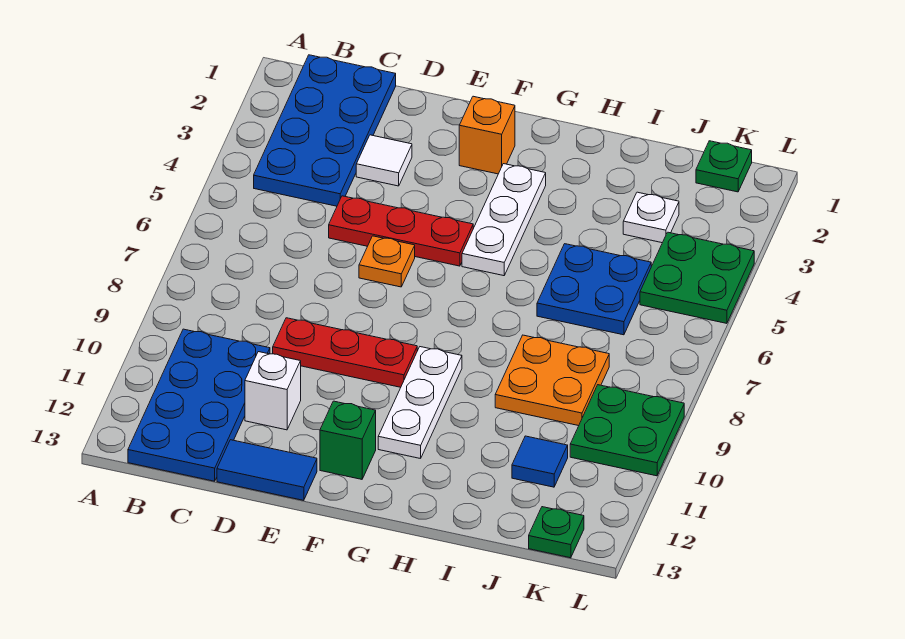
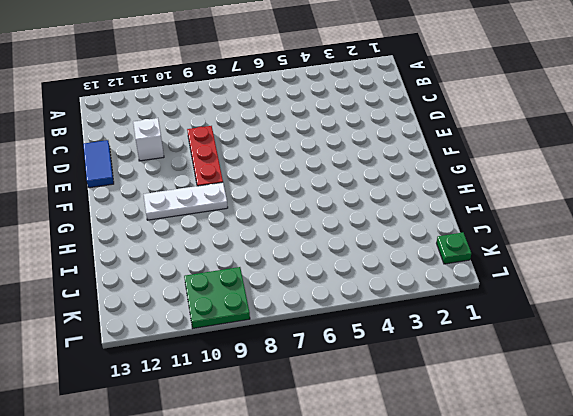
none -> blue plate B1:C4 level 1
none -> blue plate B10:C13 level 1
none -> white tile D3 level 1

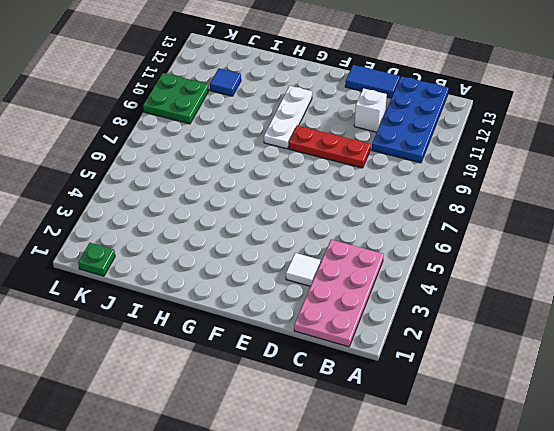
pink plate B1:C4 level 1 -> blue plate B1:C4 level 1
none -> red plate D5:F5 level 1
none -> orange plate E6 level 1
none -> orange brick F2 level 1

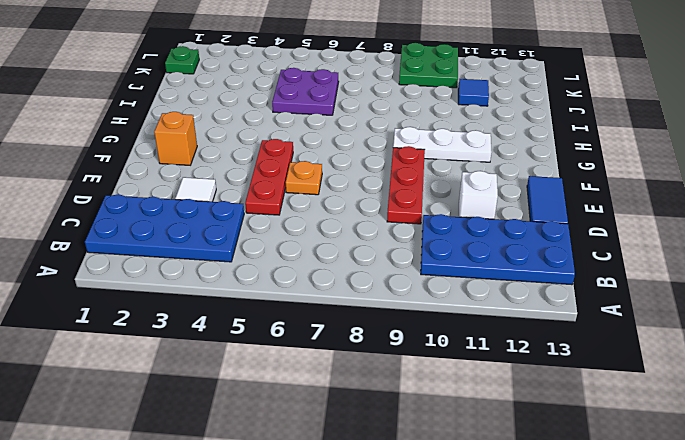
purple plate I5:J6 level 1 -> blue plate I5:J6 level 1
none -> green brick F12 level 1
none -> white plate G3:G5 level 1
none -> orange plate I8:J9 level 1

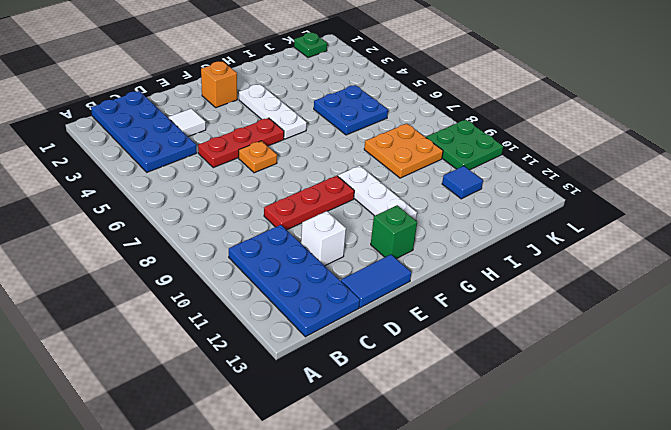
none -> white plate J3 level 1
none -> green plate K4:L5 level 1
none -> green plate K13 level 1

